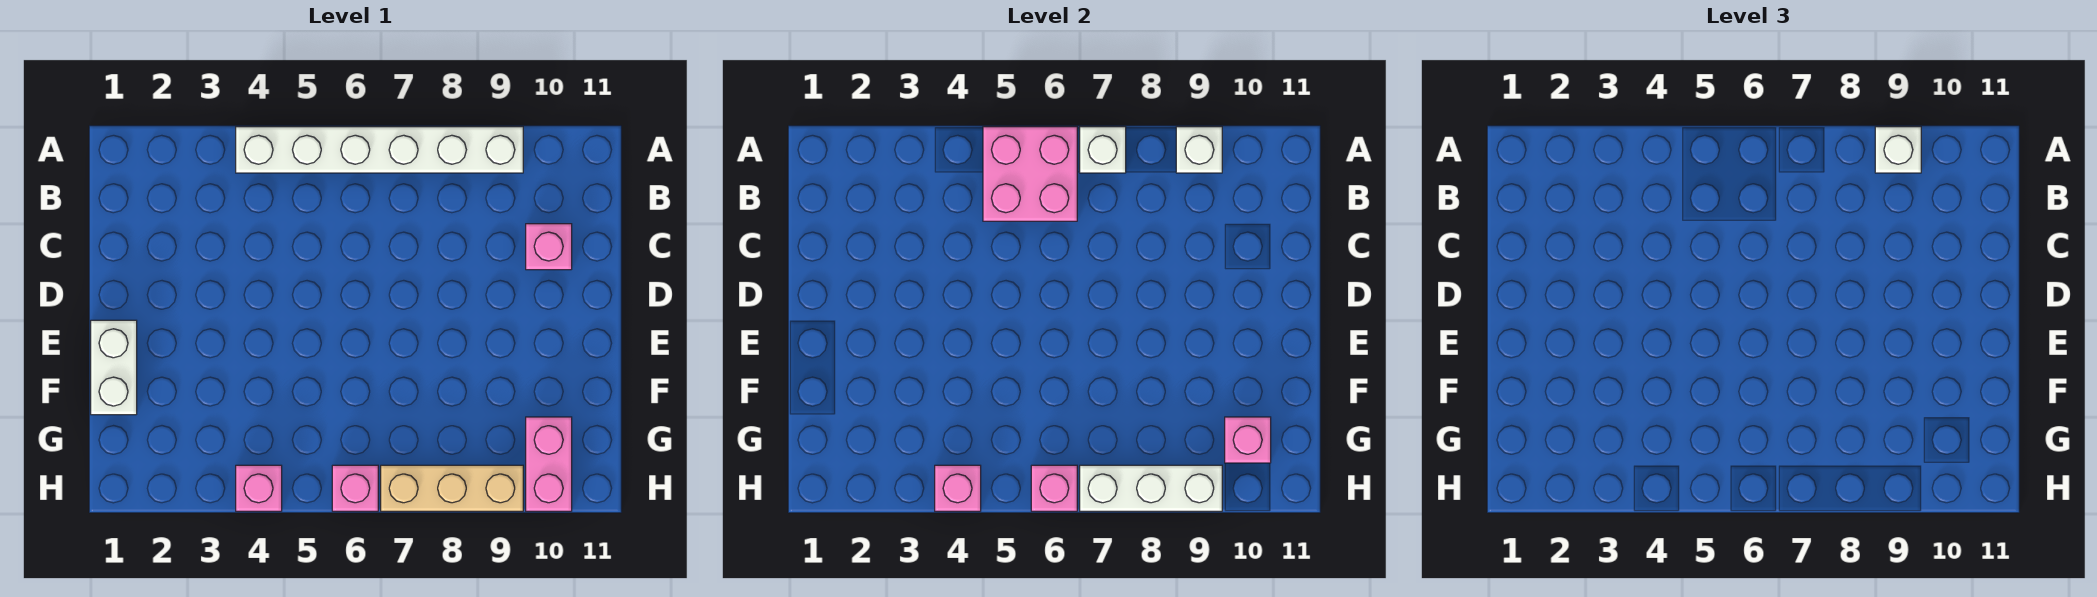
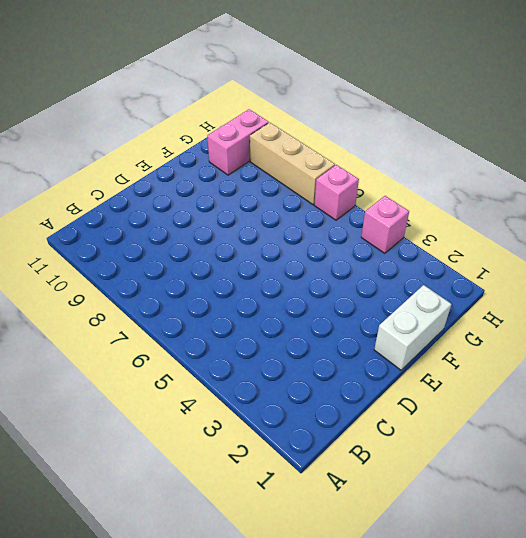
none -> white brick A4:A9 level 1
none -> pink brick C10 level 1
none -> pink brick A5:B6 level 2

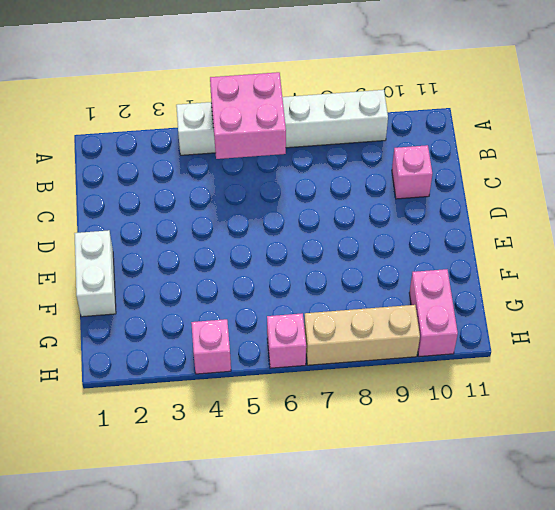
none -> white brick A7 level 2
none -> white brick A9 level 2
none -> pink brick G10 level 2

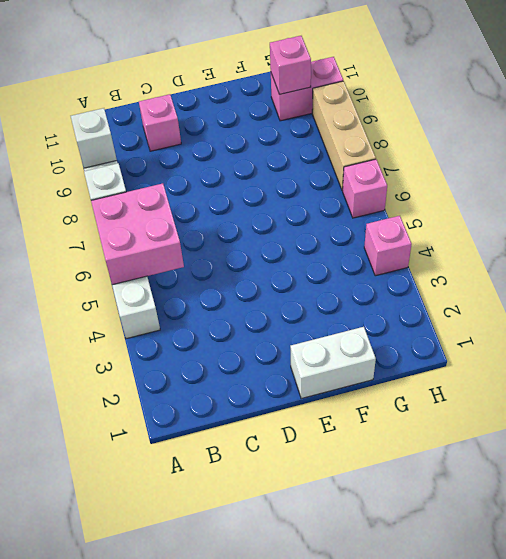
none -> pink brick H4 level 2
none -> pink brick H6 level 2
none -> white brick H7:H9 level 2

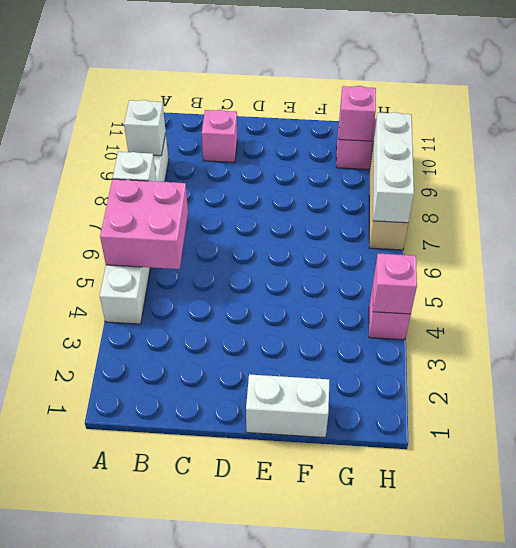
none -> pink brick H6 level 1
none -> pink brick H6 level 2
none -> white brick A9 level 3

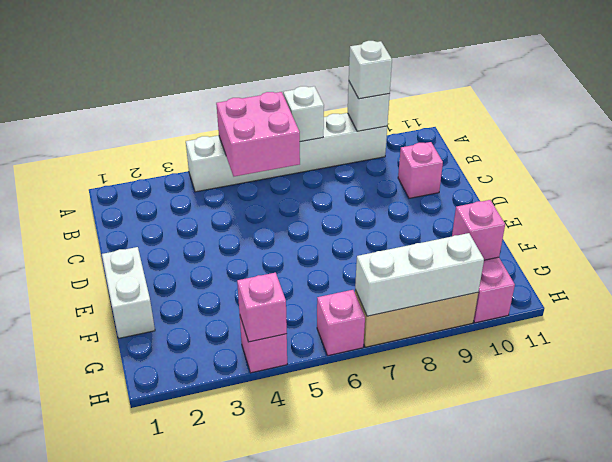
none -> pink brick H6 level 2

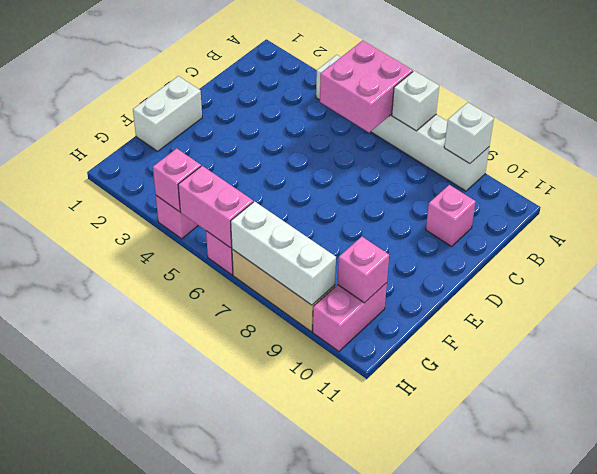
pink brick H5:H6 level 2 -> pink brick H6 level 2
none -> white brick A9 level 3

